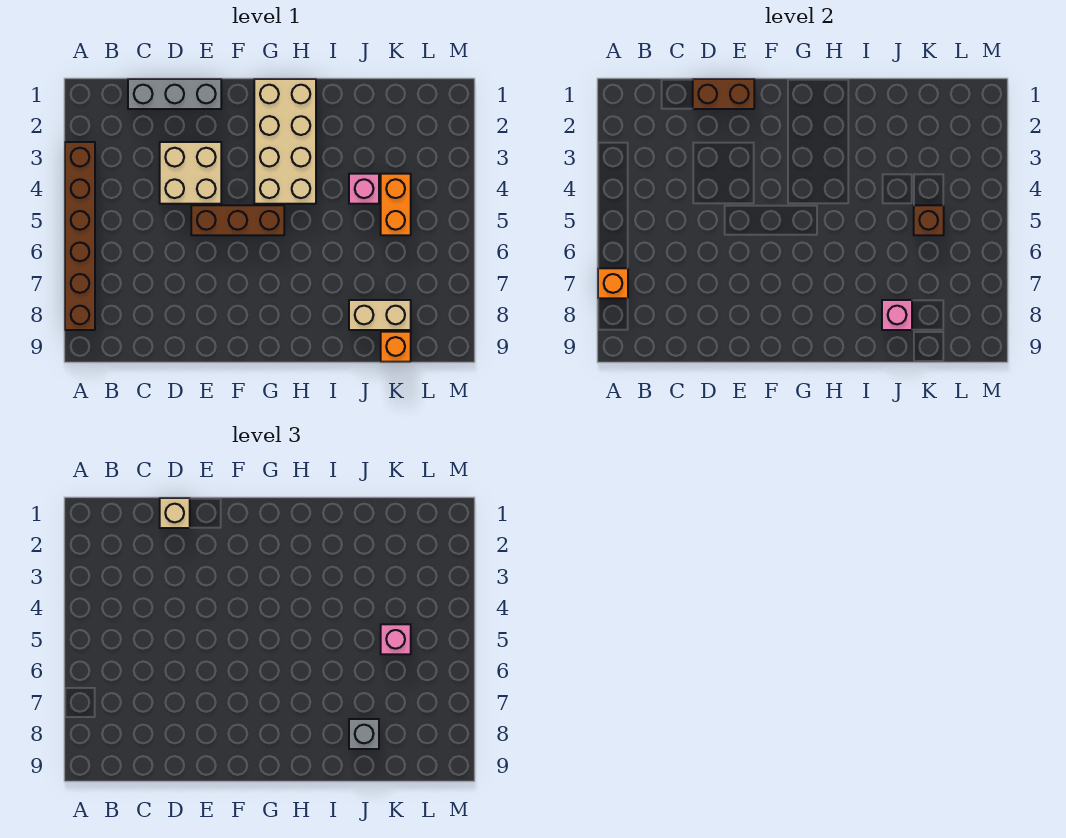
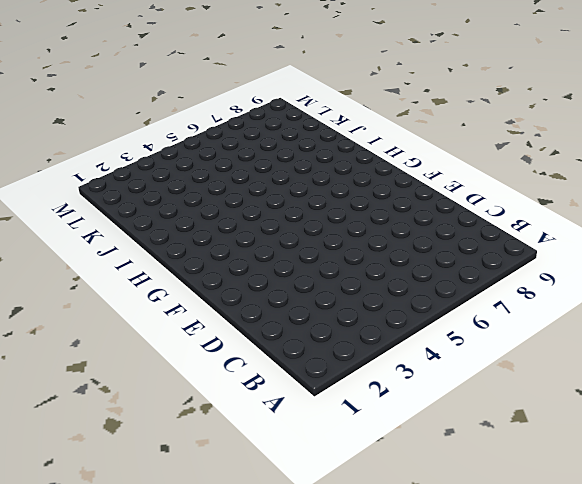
none -> brown brick A3:A8 level 1
none -> grey brick C1:E1 level 1
none -> tan brick D3:E4 level 1

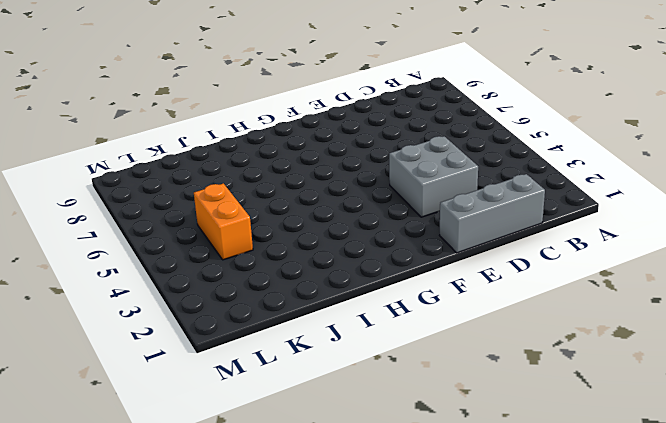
grey brick D3:E4 level 1 -> tan brick D3:E4 level 1
none -> brown brick A3:A8 level 1
none -> brown brick E5:G5 level 1
none -> tan brick G1:H4 level 1

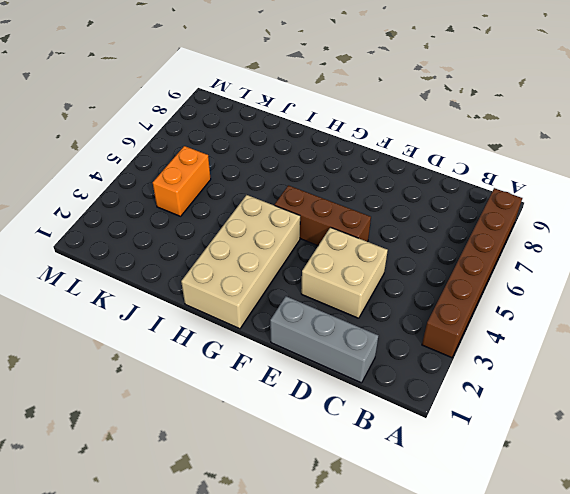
none -> pink brick J4 level 1
none -> tan brick J8:K8 level 1
none -> orange brick K9 level 1

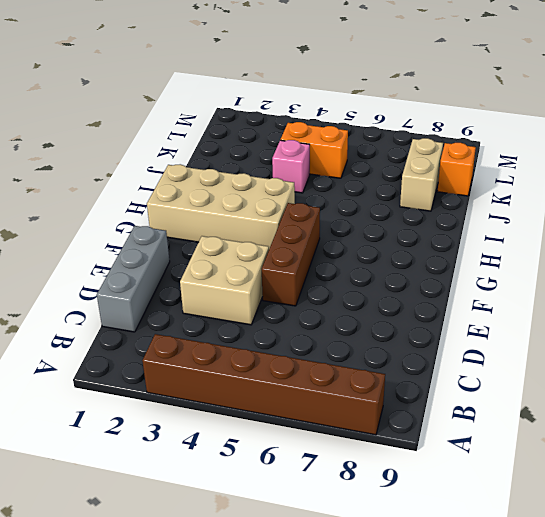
none -> orange brick A7 level 2
none -> brown brick D1:E1 level 2
none -> pink brick J8 level 2

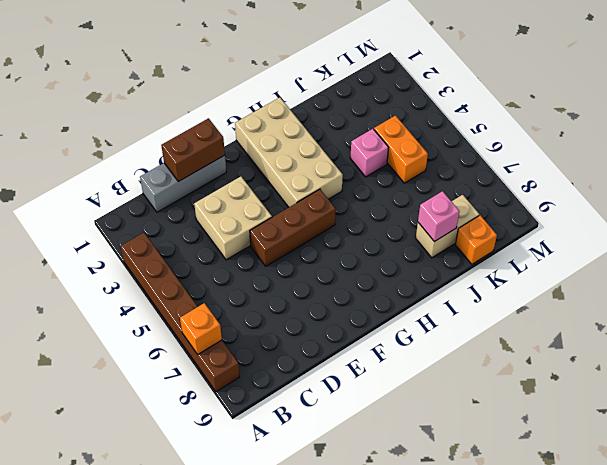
none -> brown brick K5 level 2
none -> tan brick D1 level 3
none -> grey brick J8 level 3

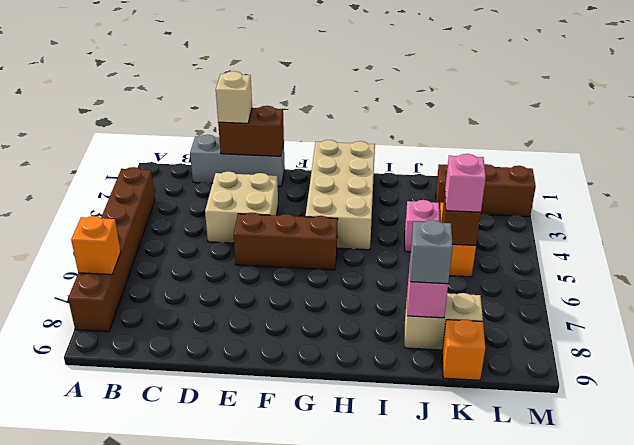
brown brick K2:M2 level 1 -> none

